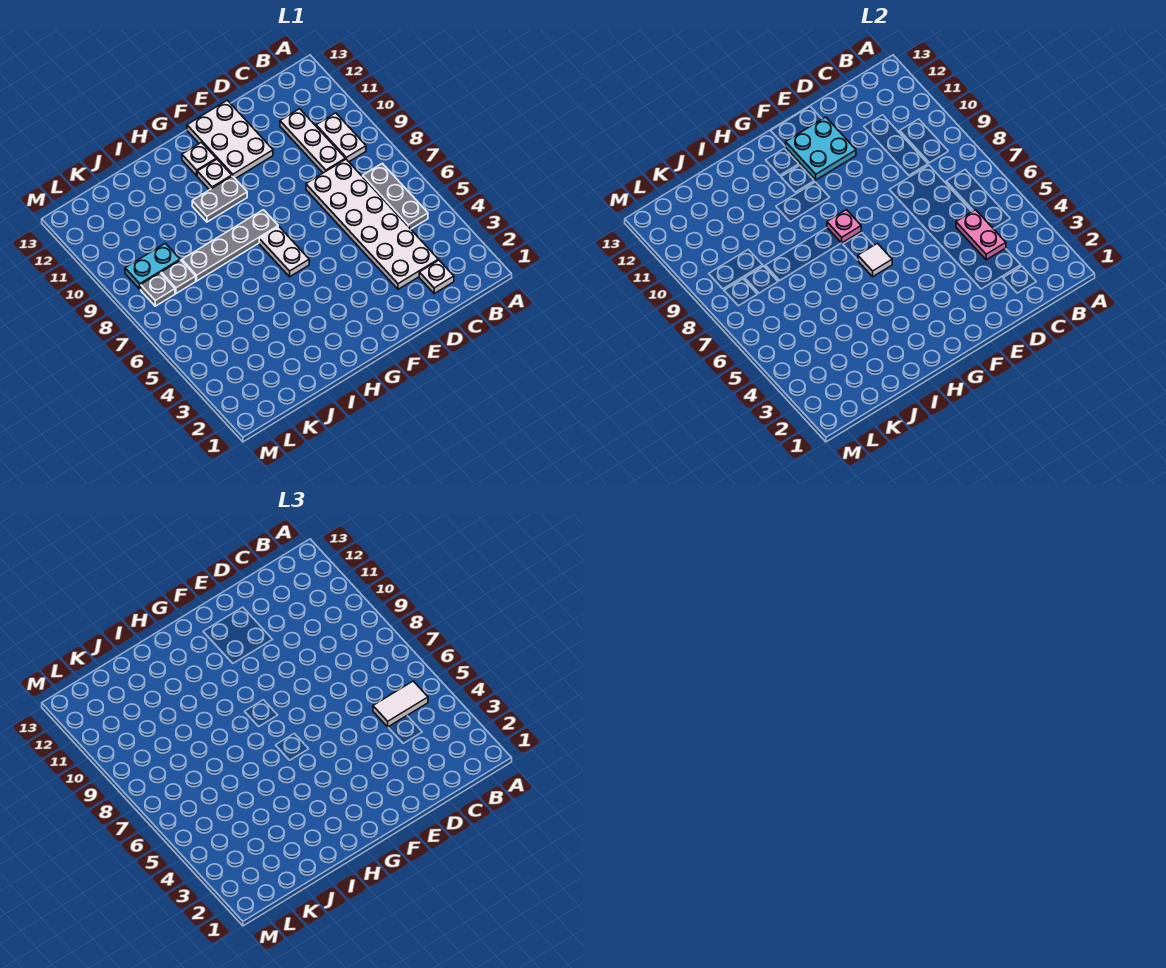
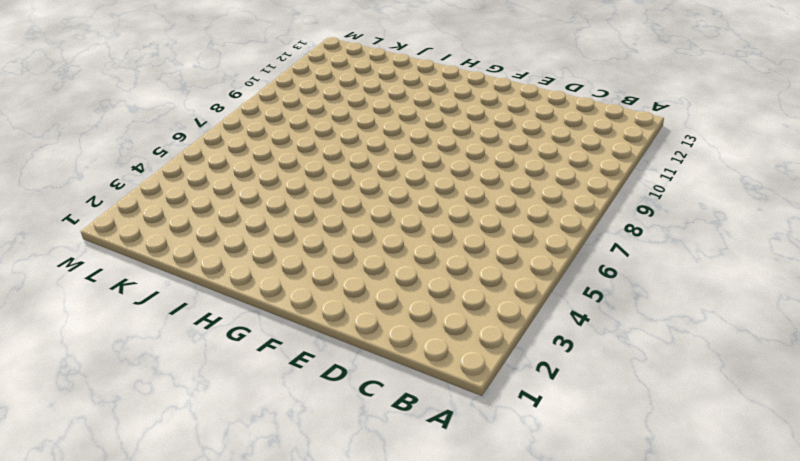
none -> grey plate B5:B7 level 1
none -> white plate B9:B10 level 1
none -> white plate C2 level 1

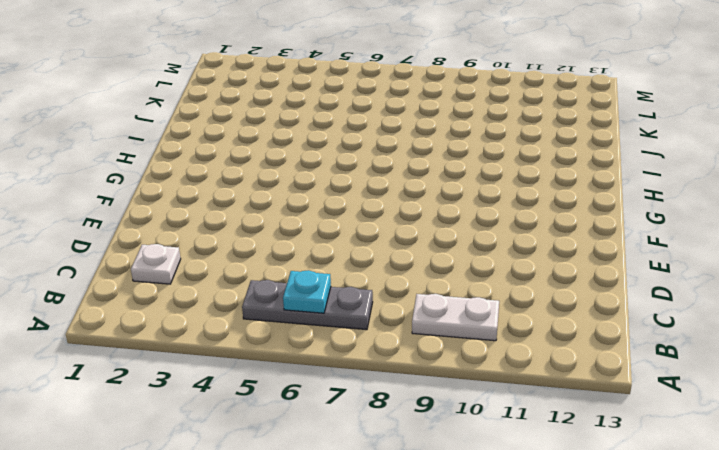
cyan plate B6 level 2 -> none
none -> white plate C3:D8 level 1
none -> white plate C9:C11 level 1
none -> white plate E11:F13 level 1

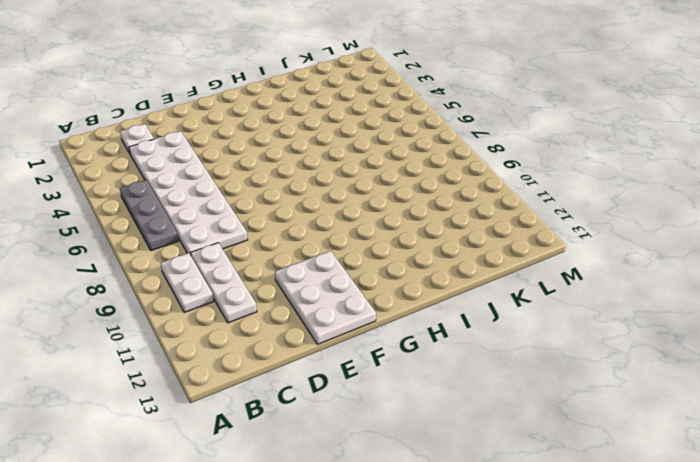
none -> white plate G6:G7 level 1
none -> grey plate G8:J8 level 1
none -> grey plate G10:H10 level 1

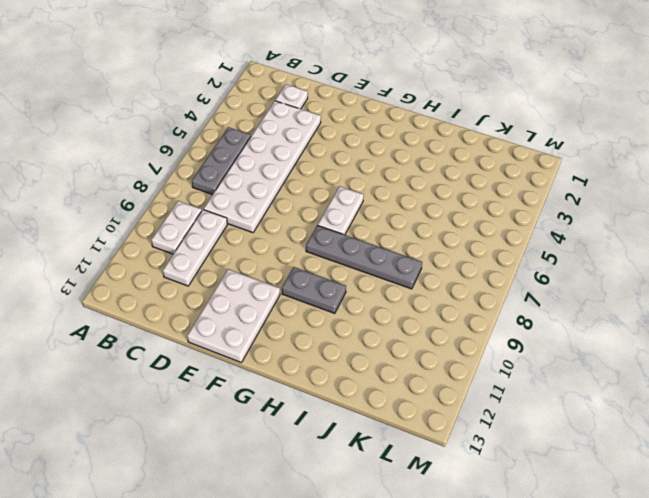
none -> white plate G11 level 1
none -> white plate G12 level 1
none -> grey plate K8 level 1

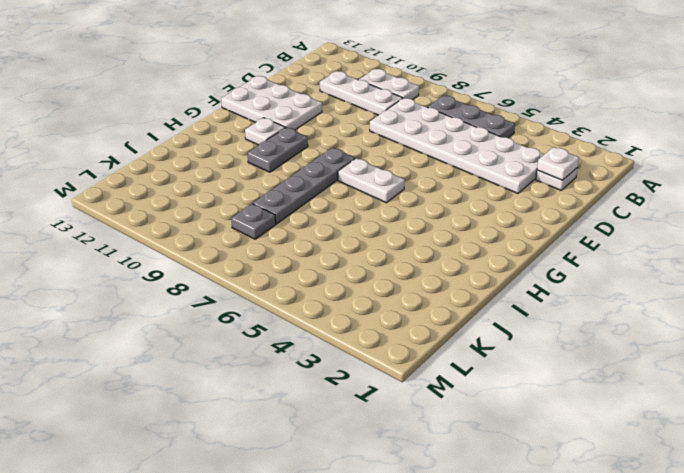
white plate C2 level 2 -> white plate G12 level 1
none -> cyan plate K9:L9 level 1
none -> grey plate L8 level 1
none -> pink plate C4:C5 level 2

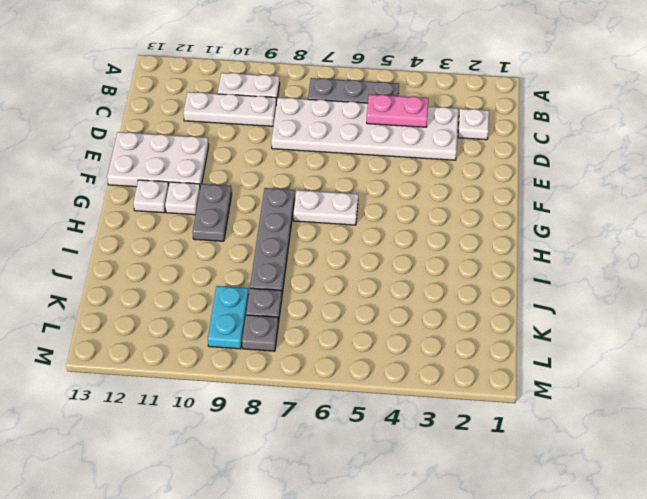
none -> cyan plate E11:F12 level 2
none -> white tile G6 level 2
none -> pink plate G8 level 2

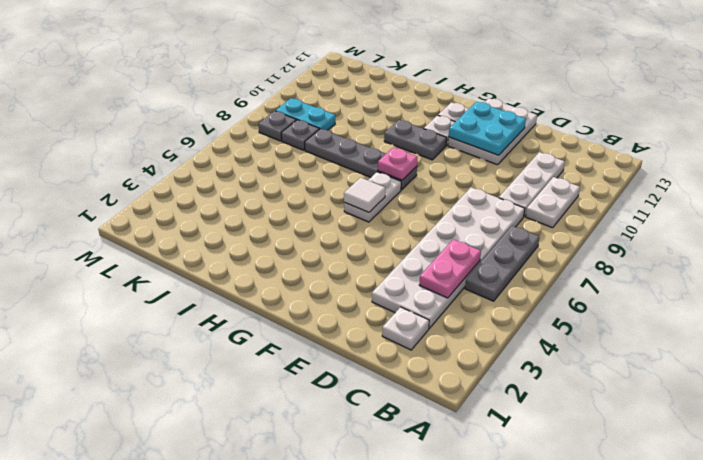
none -> white tile B5:C5 level 3

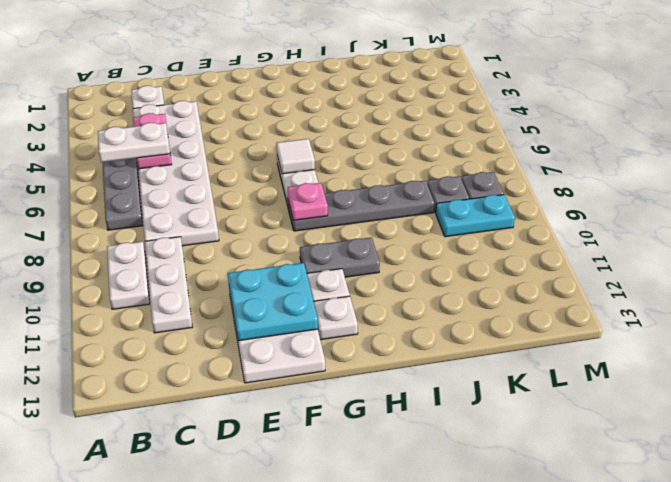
white plate B5:C5 level 3 -> white tile B5:C5 level 3

